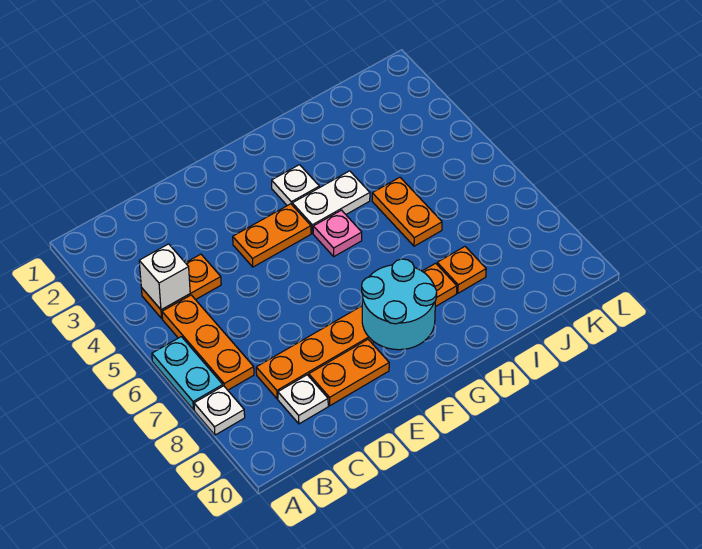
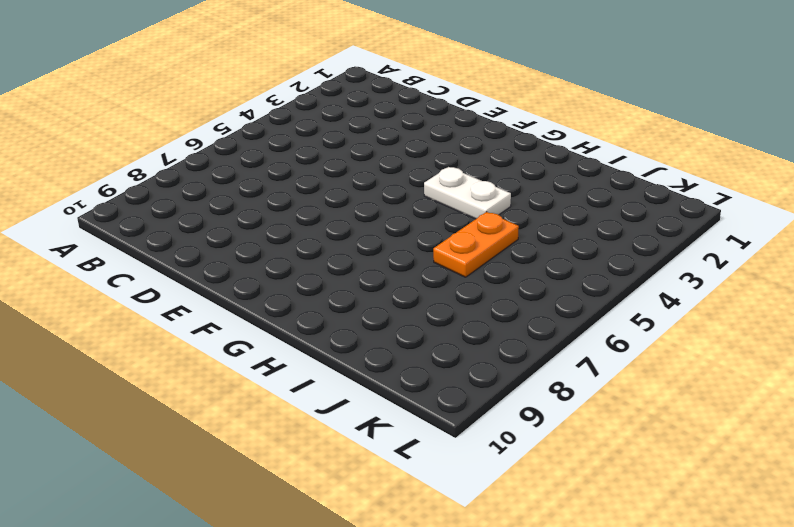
none -> cyan plate A6:A7 level 1
none -> white plate A8 level 1
none -> orange plate B4:C4 level 1

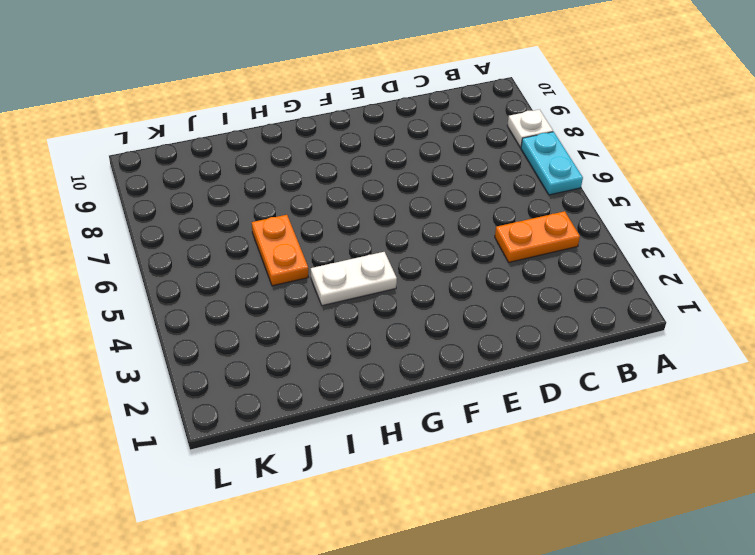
none -> orange plate B5:B7 level 1
none -> orange plate C8:H8 level 1
none -> white plate C9 level 1

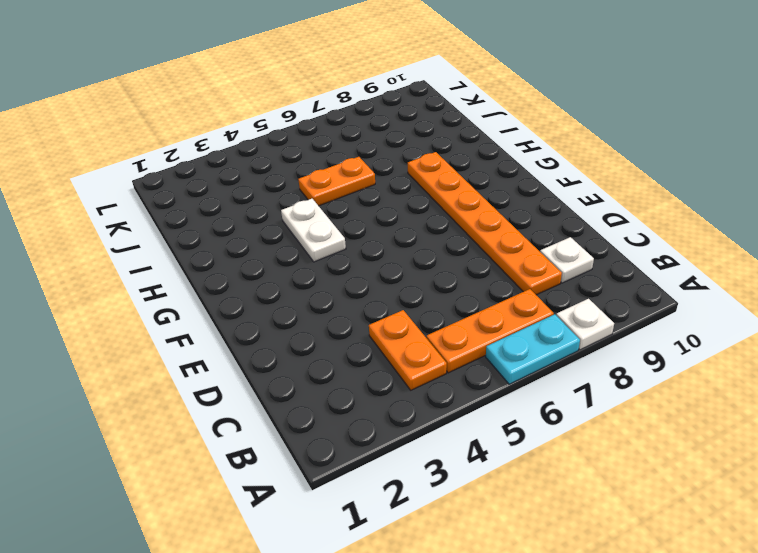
none -> orange plate D9:E9 level 1
none -> orange plate E4:F4 level 1
none -> white plate G3 level 1

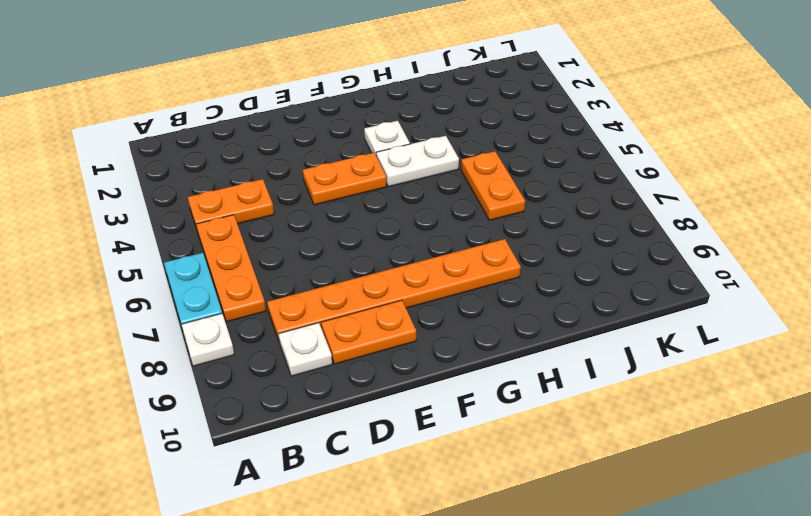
none -> pink plate G5 level 1
none -> orange plate I8 level 1
none -> white brick B4 level 2

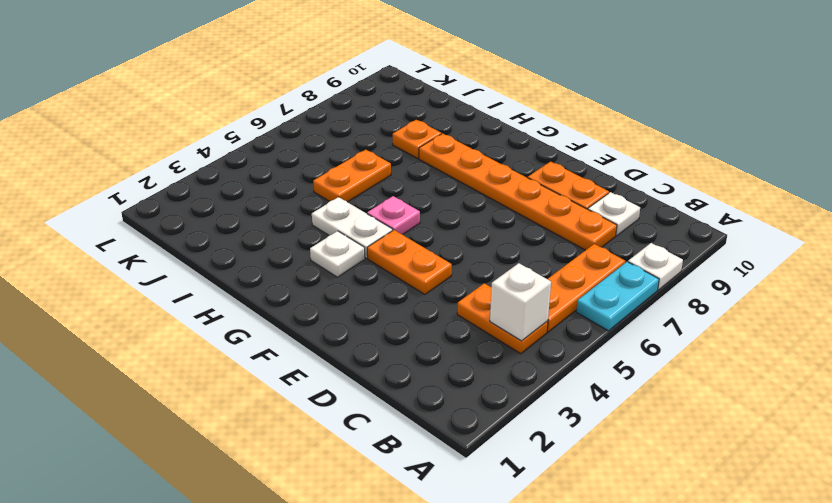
none -> cyan round brick F8:G9 level 2

